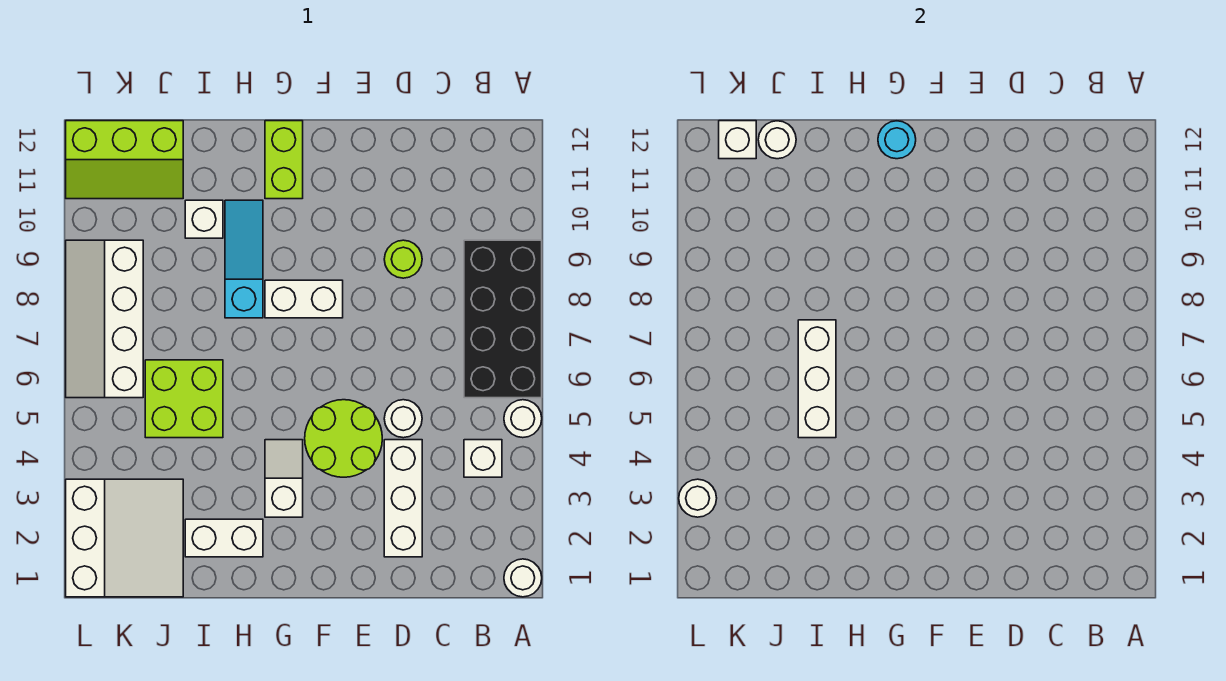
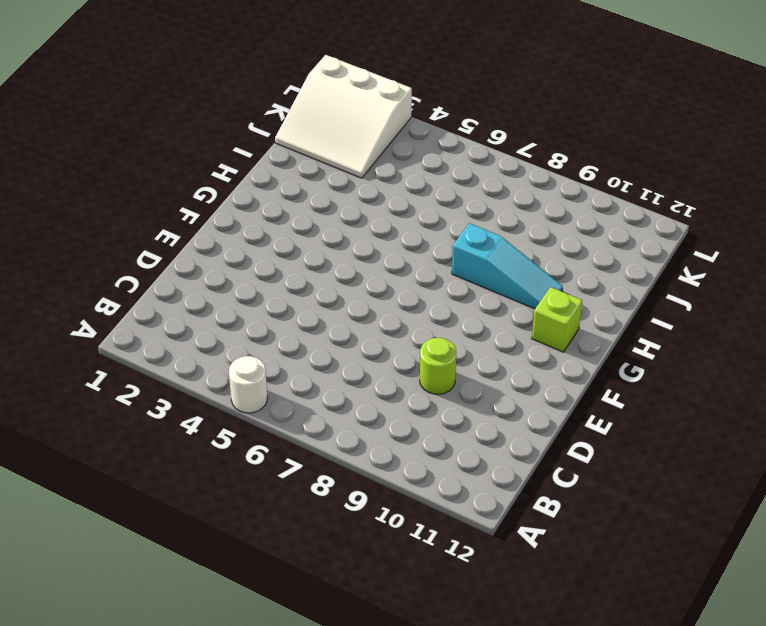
lime brick G11 level 1 -> lime brick G11:G12 level 1
none -> white round brick A1 level 1
none -> black brick A6:B9 level 1
none -> white brick B4 level 1

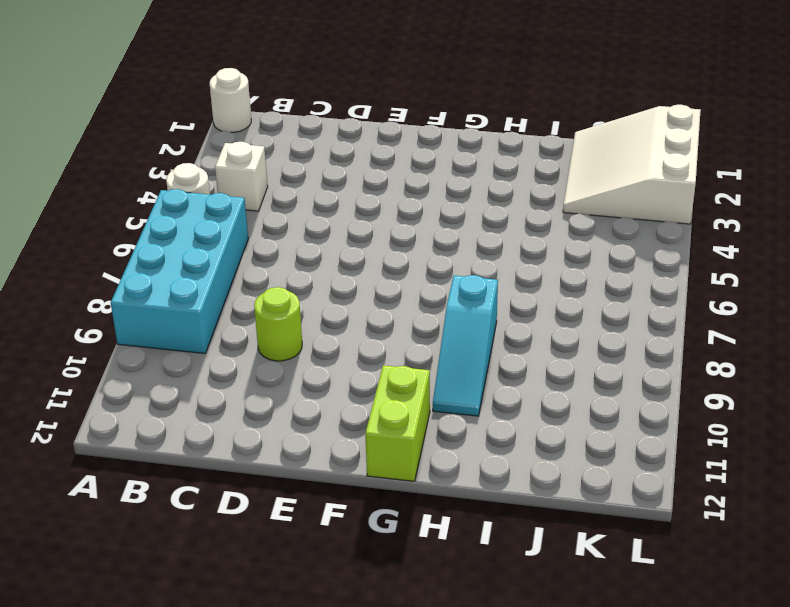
cyan brick A6:B9 level 1 -> black brick A6:B9 level 1
none -> white brick D2:D4 level 1
none -> white round brick D5 level 1
none -> lime round brick E4:F5 level 1

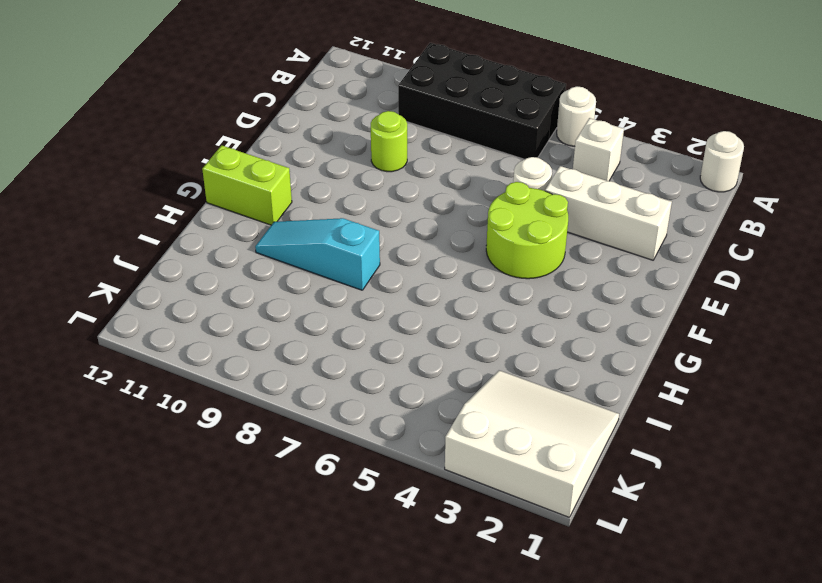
none -> white brick F8:G8 level 1
none -> white slope G3:G4 level 1 top 3
none -> white brick H2:I2 level 1

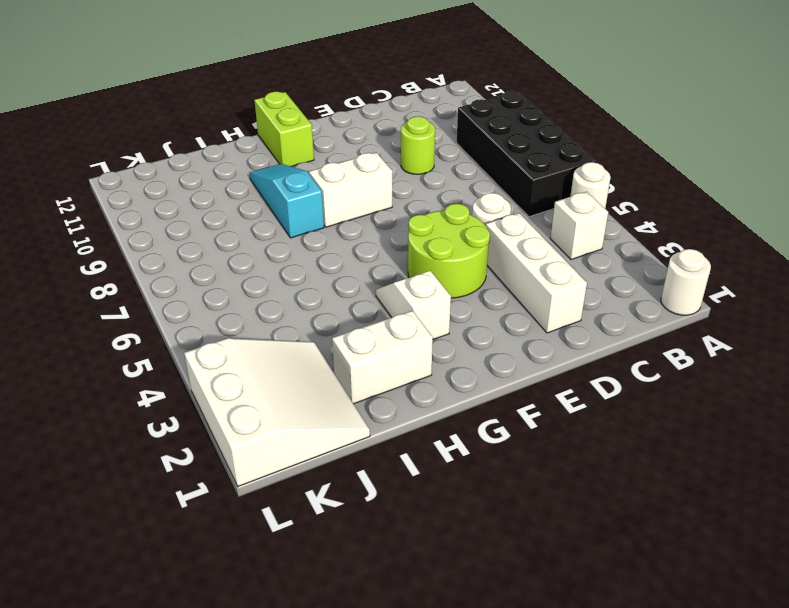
none -> lime brick I5:J6 level 1
none -> white brick I10 level 1
none -> lime slope J11:L12 level 1 top 12

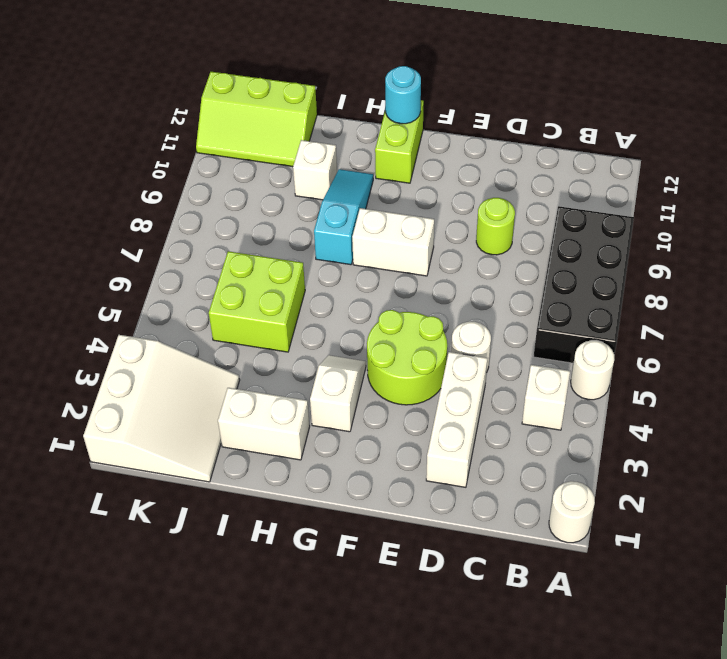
none -> white slope K6:L9 level 1 top K
none -> white brick I5:I7 level 2
none -> white round brick J12 level 2

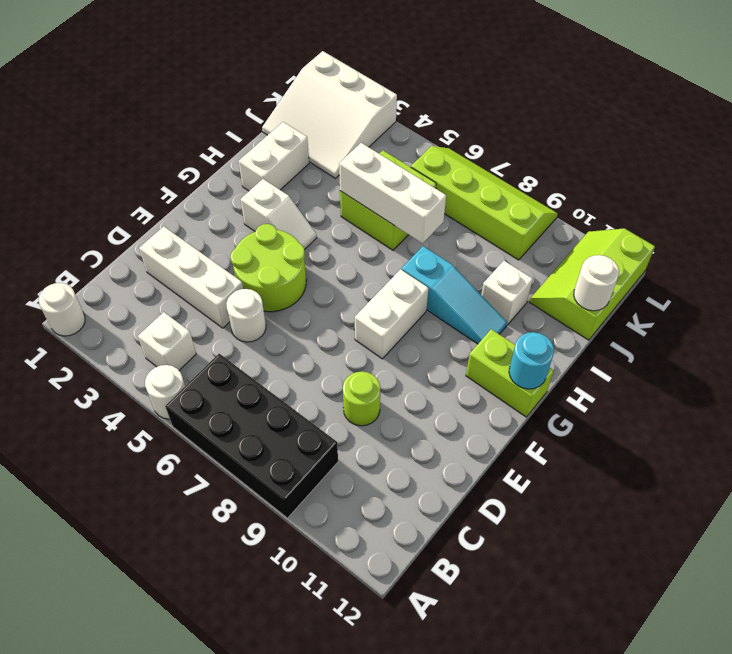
lime slope K6:L9 level 1 top K -> white slope K6:L9 level 1 top K
none -> white brick K12 level 2
none -> white round brick L3 level 2

